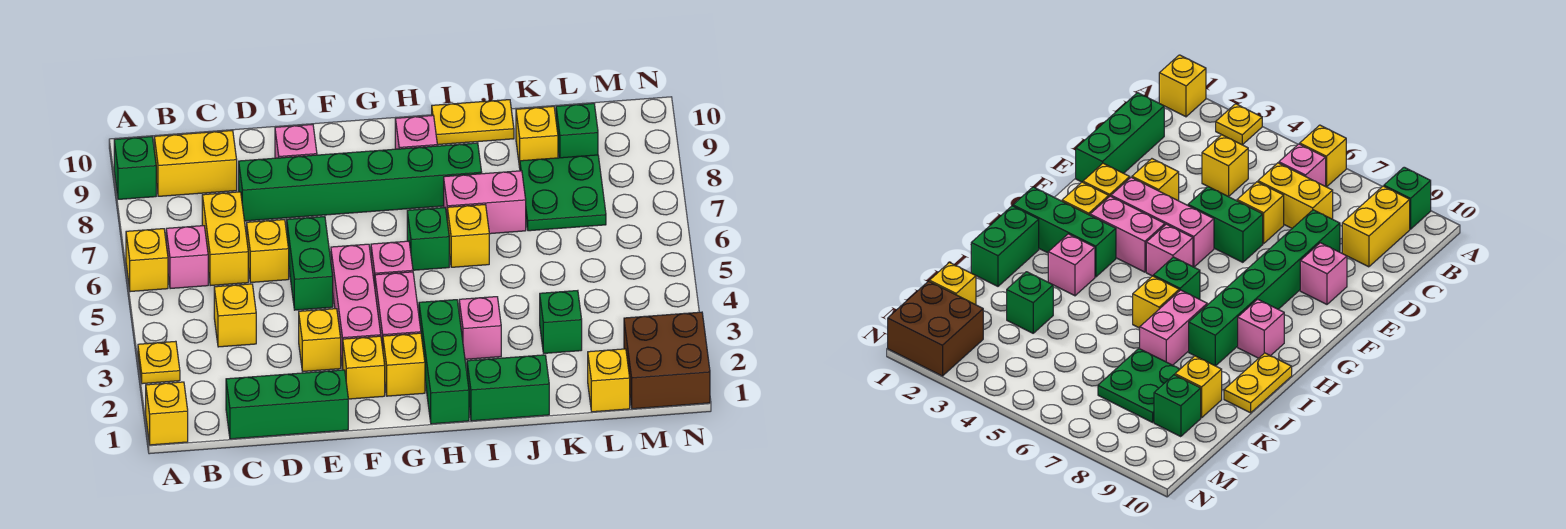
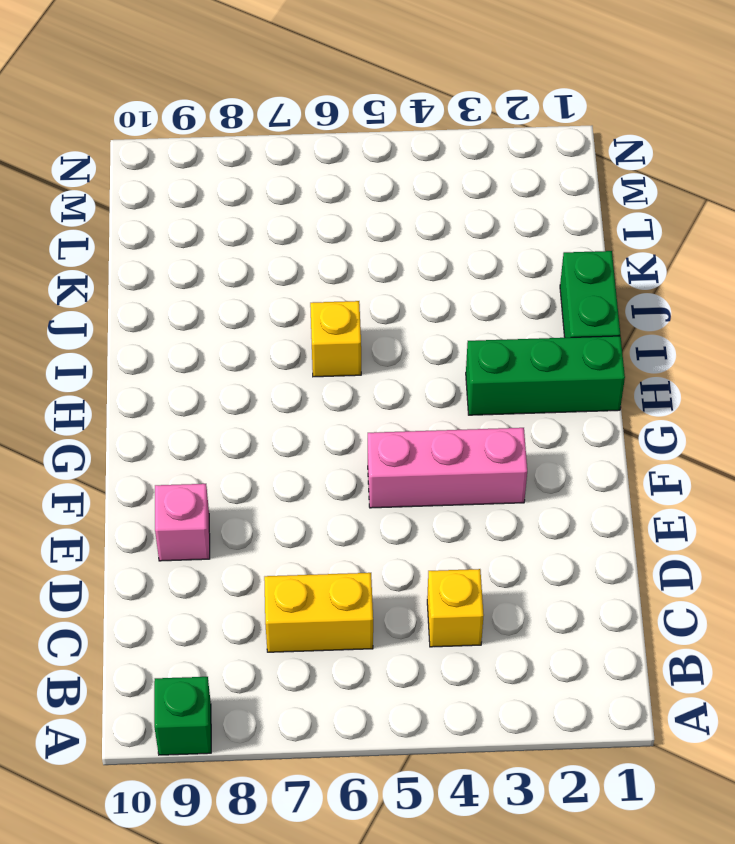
none -> yellow brick A1 level 1
none -> yellow plate A3 level 1
none -> yellow brick A6 level 1
none -> pink brick B6 level 1

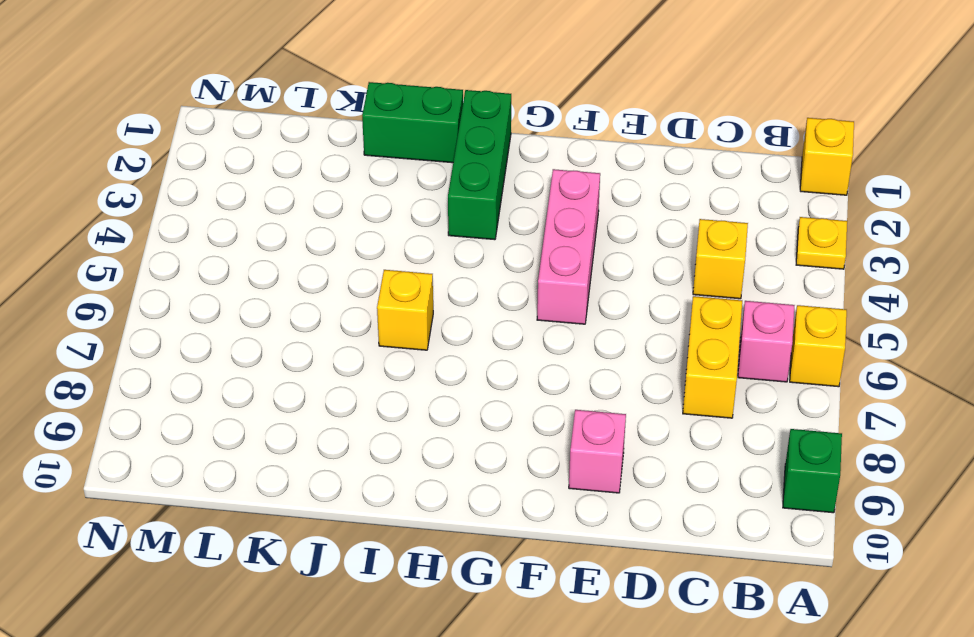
none -> yellow brick B9:C9 level 1
none -> green brick C1:E1 level 1
none -> yellow brick D6 level 1
none -> green brick D8:I8 level 1

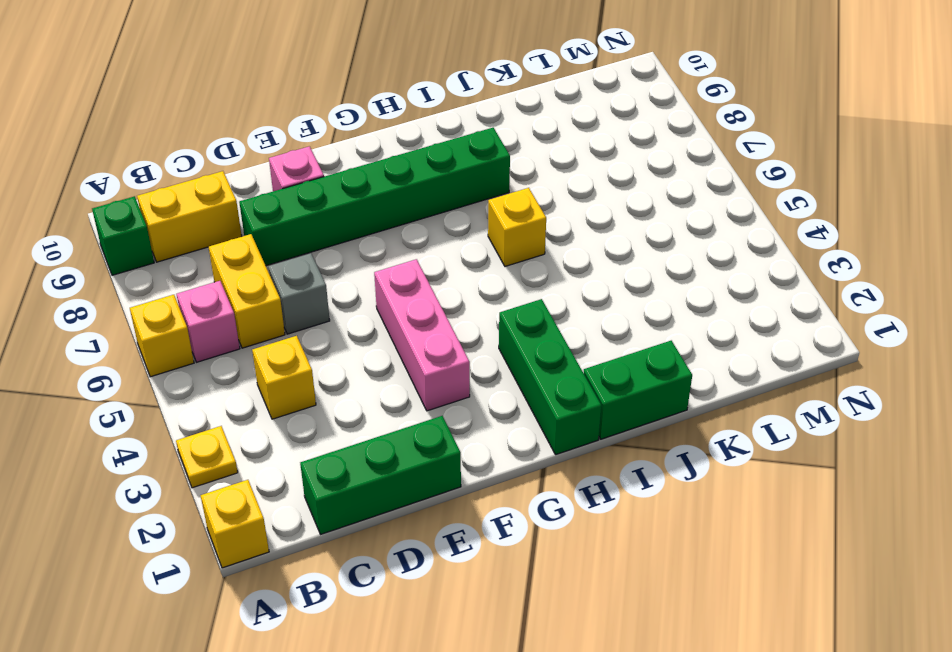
grey brick D6 level 1 -> yellow brick D6 level 1
none -> yellow brick E3 level 1
none -> green brick E5:E6 level 1
none -> yellow brick F2 level 1
none -> yellow brick G2 level 1

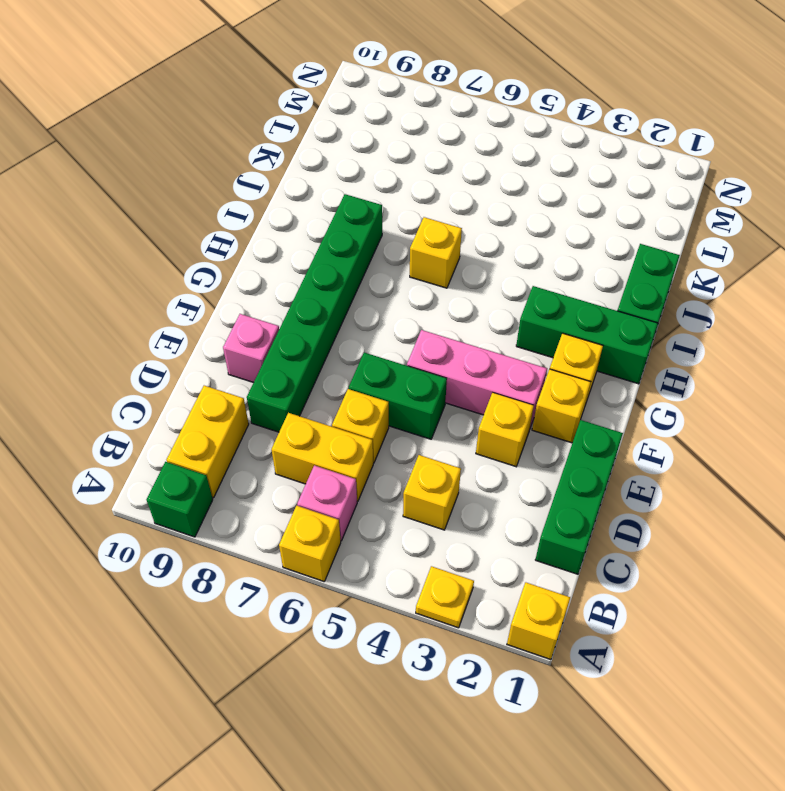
none -> pink brick G3:G4 level 1
none -> pink brick G5 level 1
none -> green brick H6 level 1
none -> pink brick H9 level 1

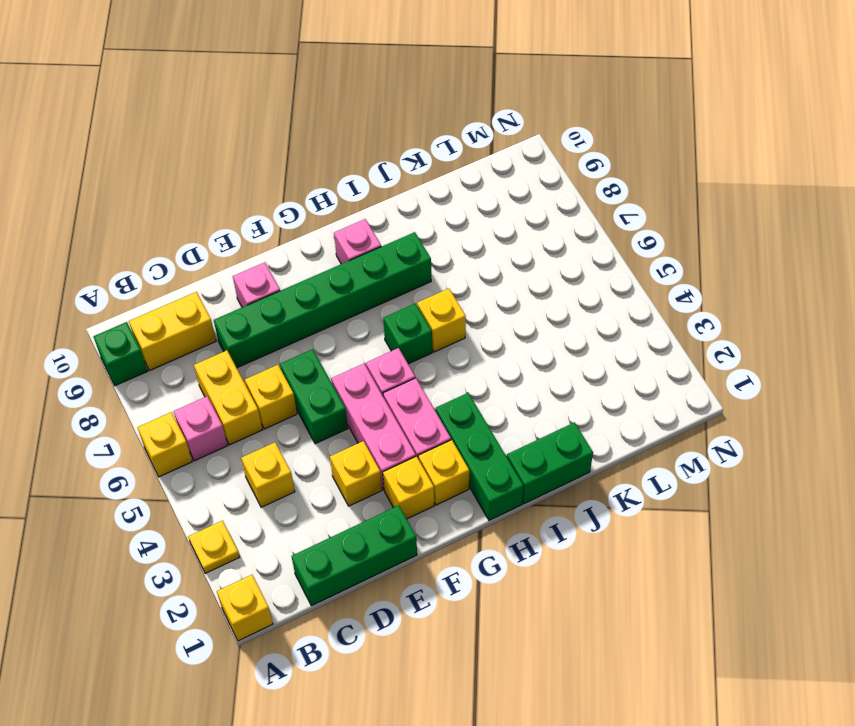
none -> pink brick I3 level 1
none -> pink brick I7:J7 level 1
none -> yellow plate I10:J10 level 1
none -> green brick K3 level 1

